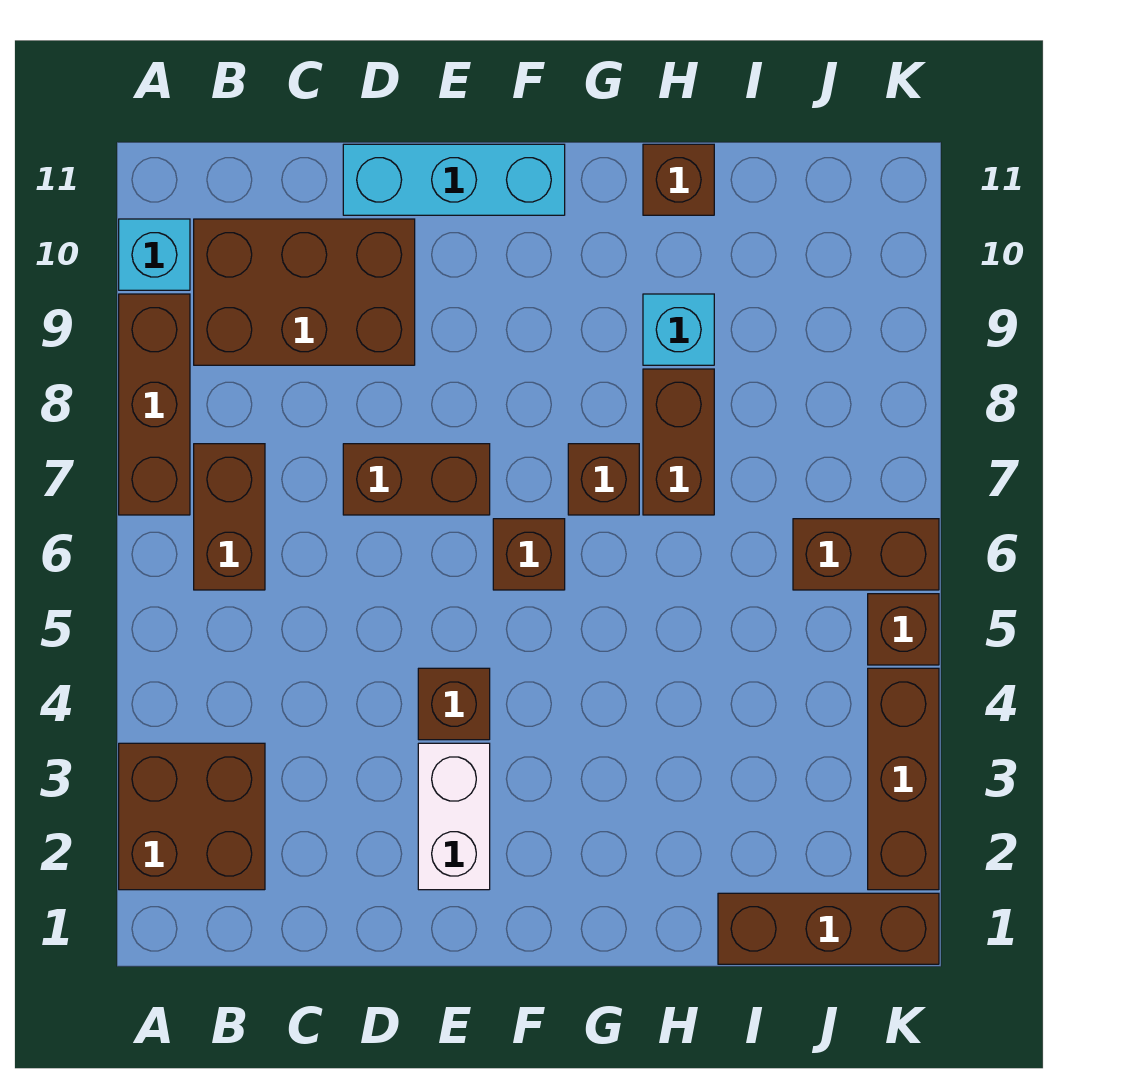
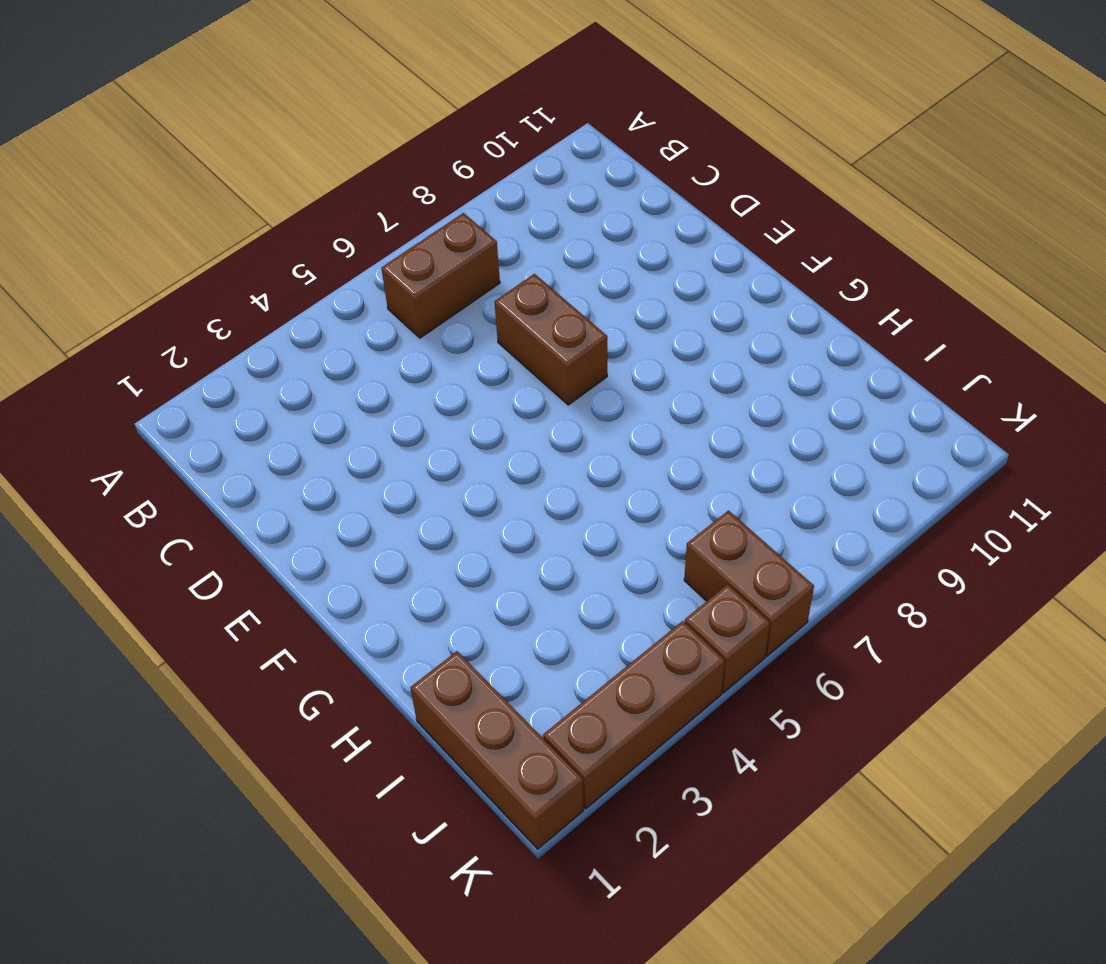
none -> brown brick A2:B3 level 1
none -> brown brick A7:A9 level 1
none -> cyan brick A10 level 1

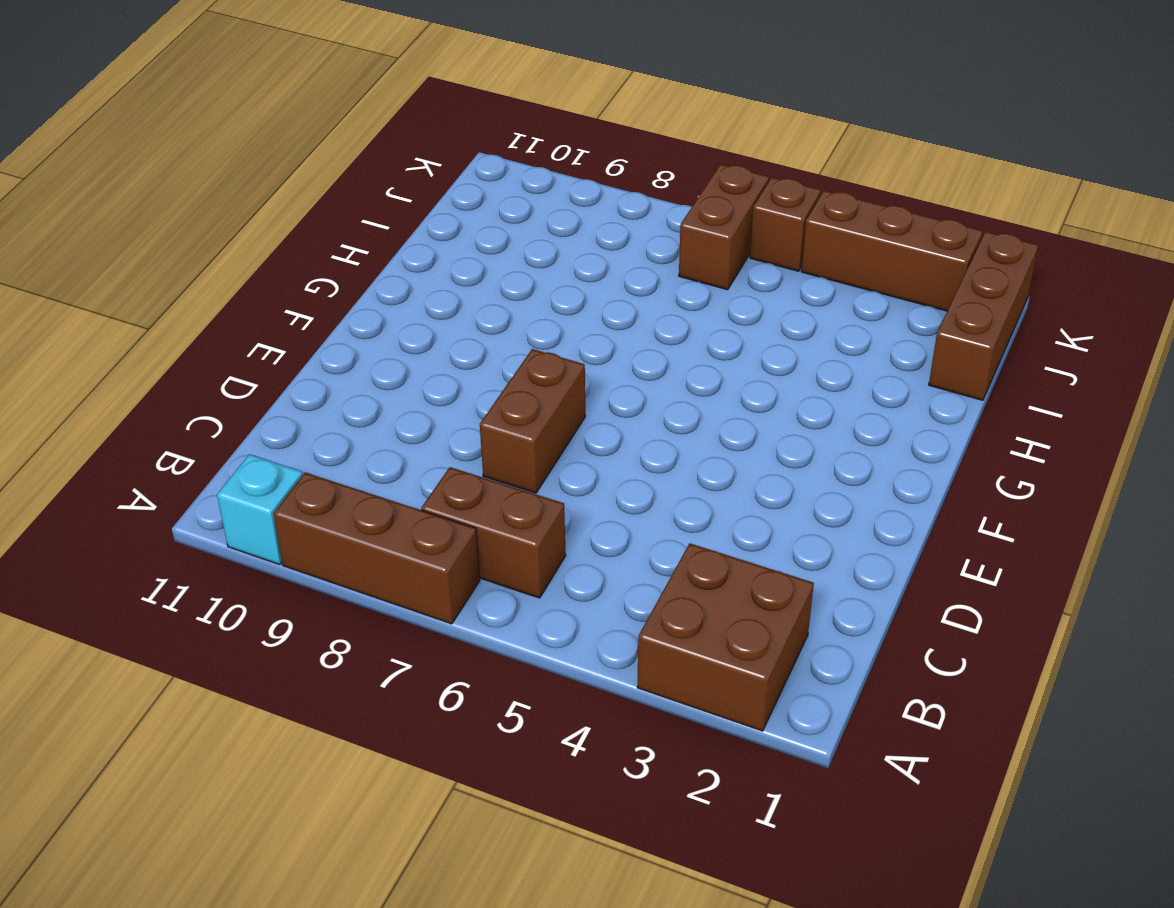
none -> brown brick B9:D10 level 1
none -> cyan brick D11:F11 level 1
none -> white brick E2:E3 level 1

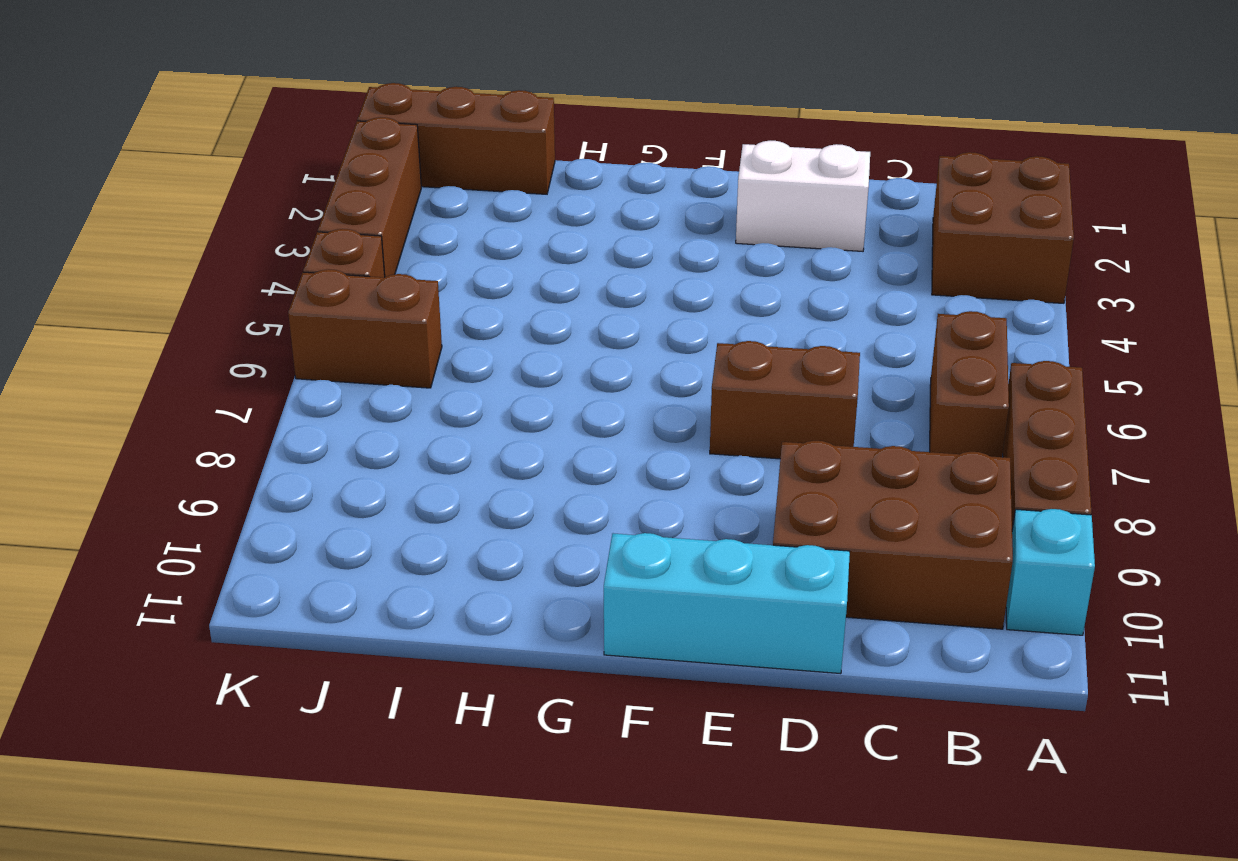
white brick D2:E2 level 1 -> white brick E2:E3 level 1
none -> brown brick E4 level 1
none -> brown brick F6 level 1
none -> brown brick G7 level 1

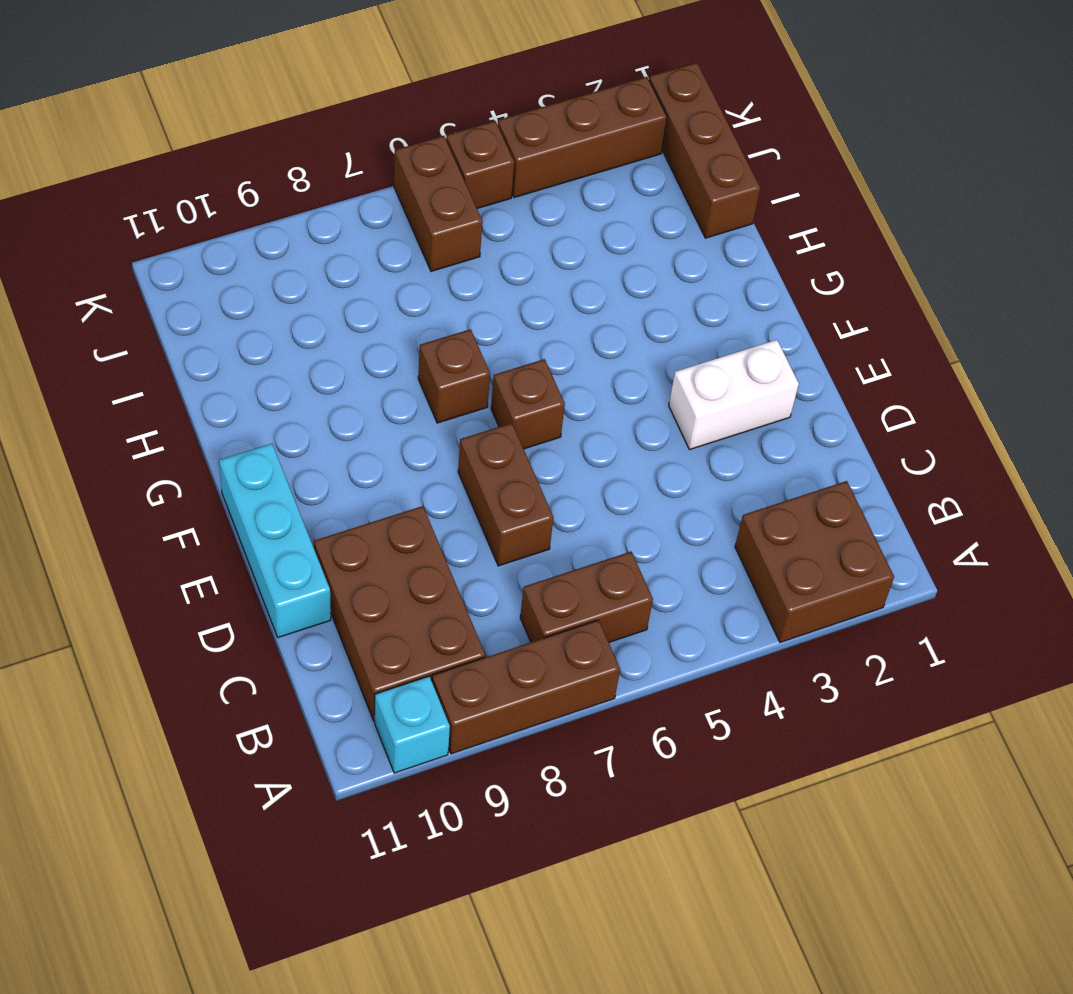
none -> brown brick E4 level 1
none -> brown brick H7:H8 level 1
none -> cyan brick H9 level 1

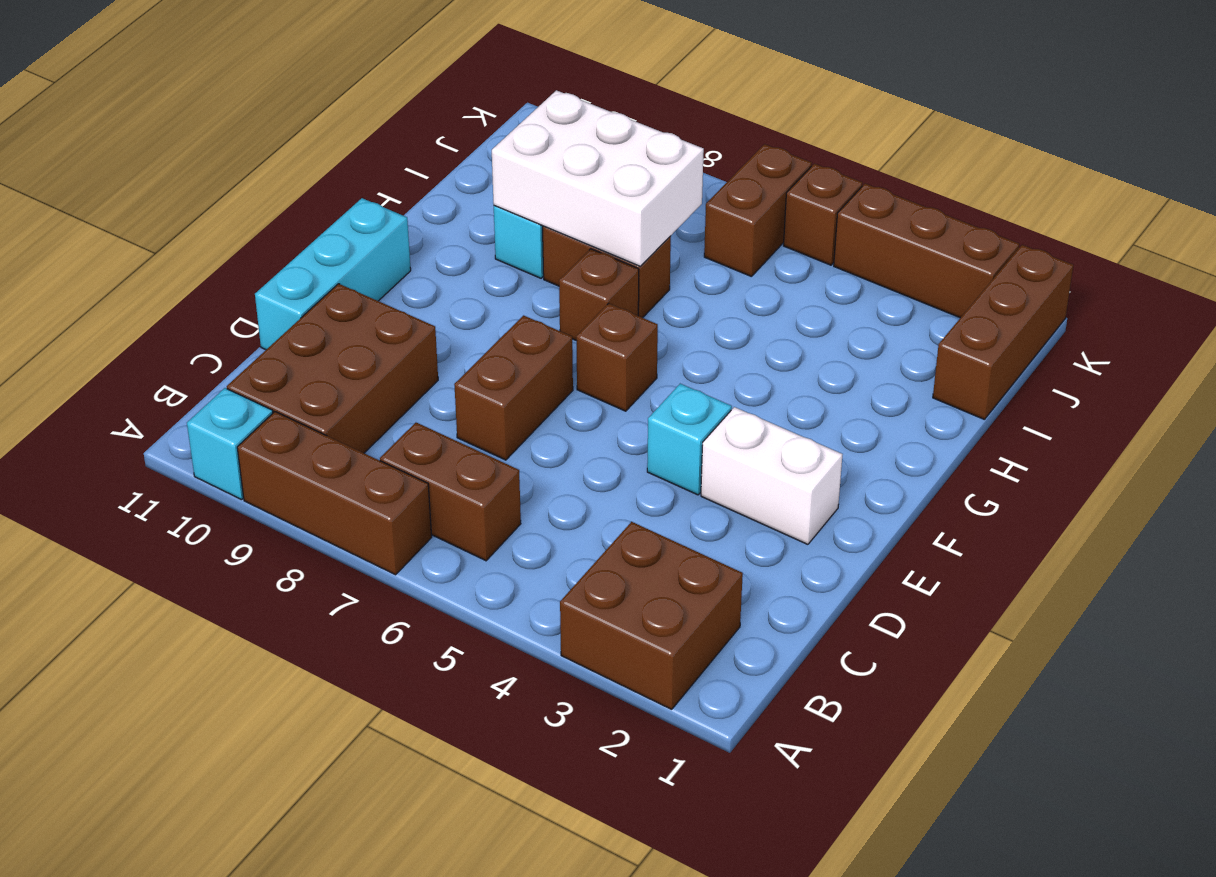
cyan brick E4 level 1 -> brown brick E4 level 1
white brick H7:I9 level 2 -> none
none -> brown brick H11 level 1

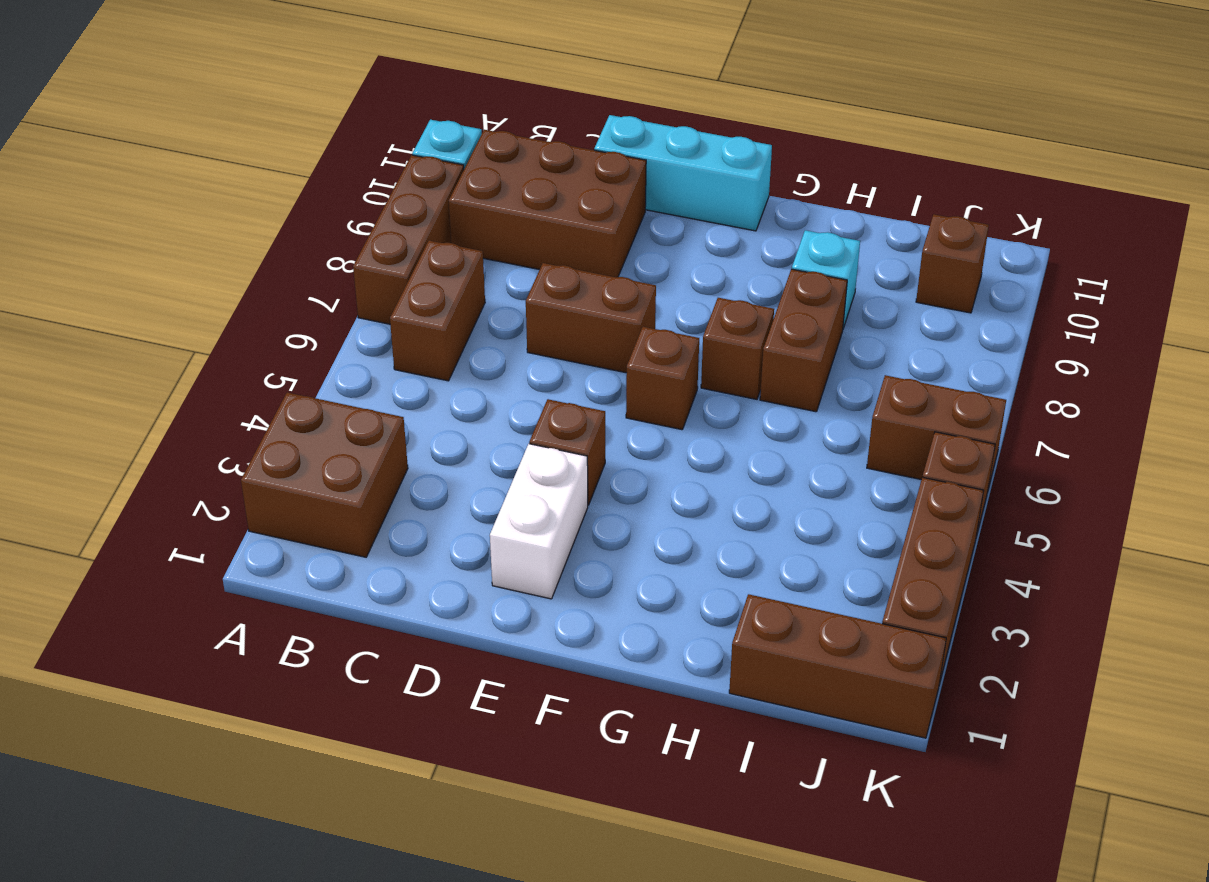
brown brick J10 level 1 -> brown brick H11 level 1

